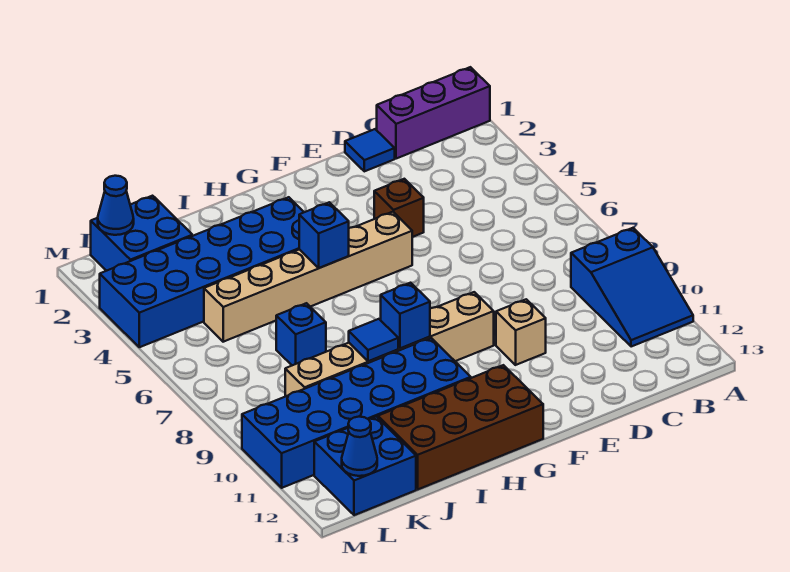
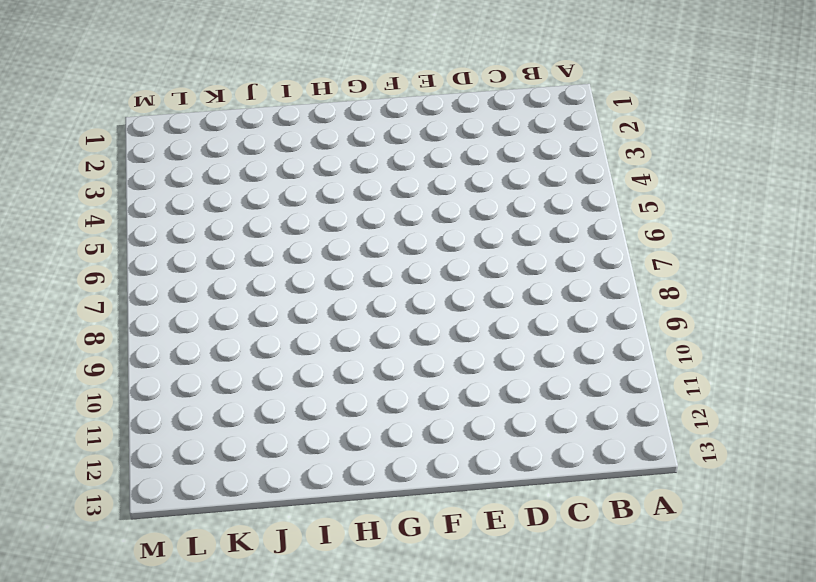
none -> purple brick A1:C1 level 1
none -> blue slope A9:B11 level 1 top 9
none -> blue tile D1 level 1

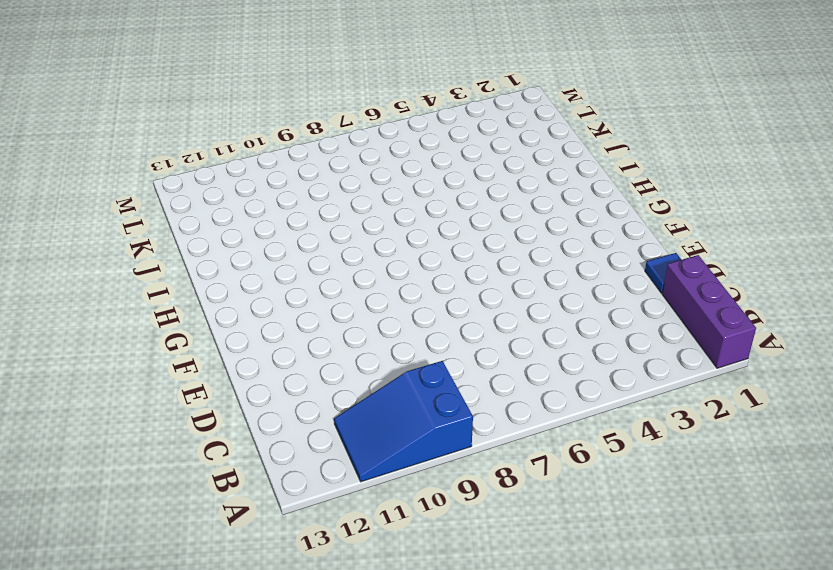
none -> brown brick E4 level 1
none -> tan brick E10 level 1
none -> tan brick F5:K5 level 1

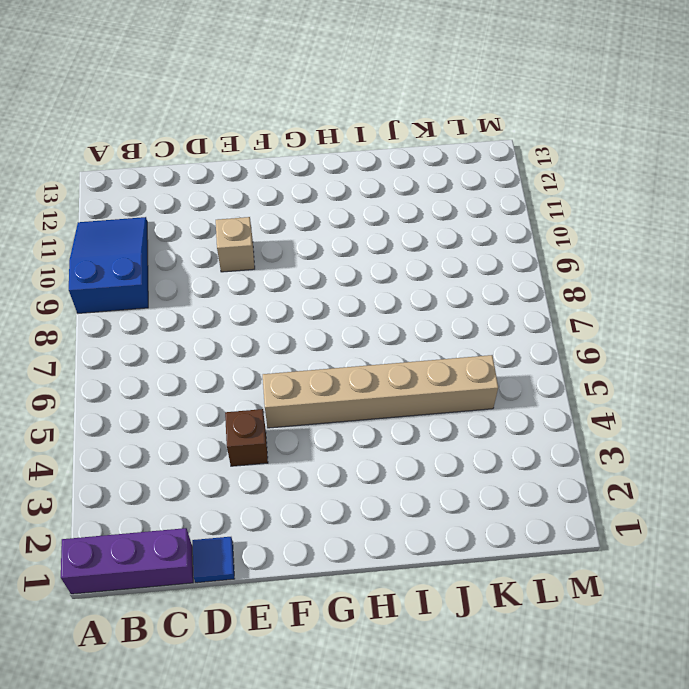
none -> tan brick F9:K9 level 1
none -> brown brick G12:J13 level 1
none -> blue brick H3:M4 level 1

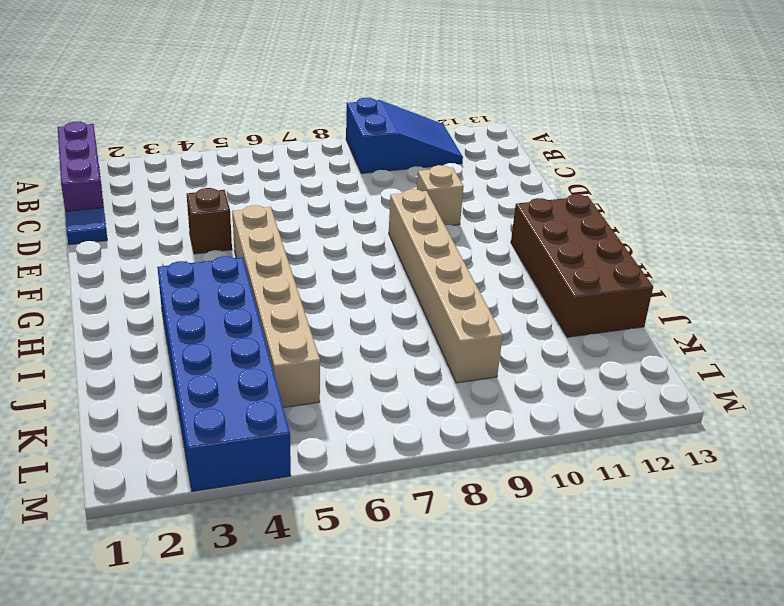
none -> blue brick H10:M11 level 1
none -> blue brick J7 level 1
none -> blue brick K1:L2 level 1

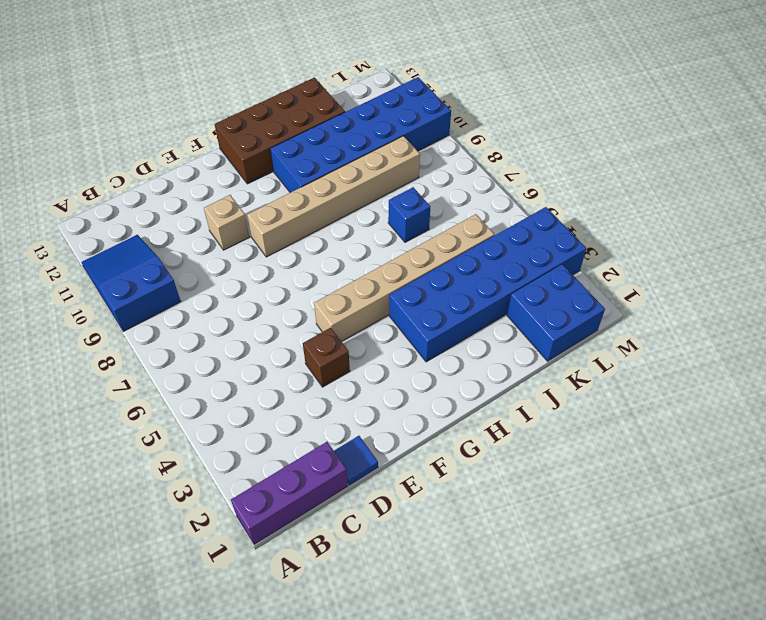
none -> blue brick K12:L13 level 1
none -> blue brick H5 level 2
none -> blue brick H9 level 2

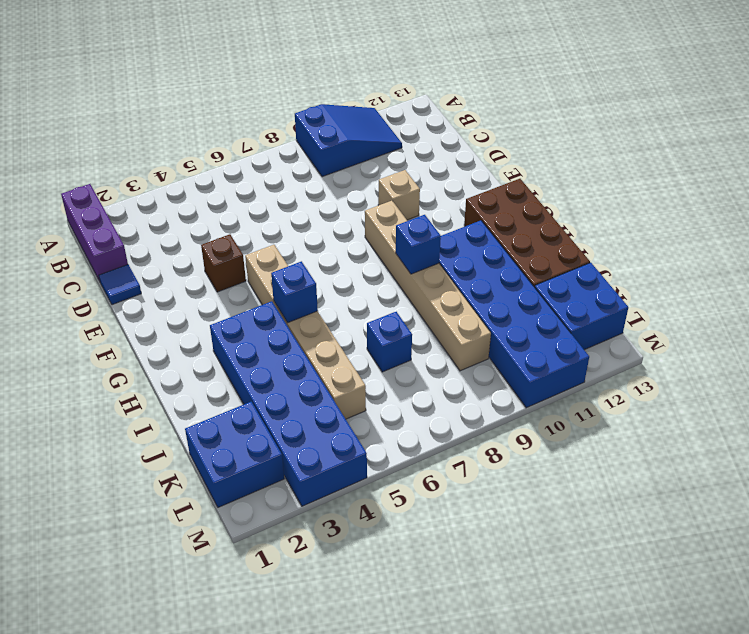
none -> blue tile I9 level 2
none -> blue cone L1 level 2
none -> blue cone L13 level 2

